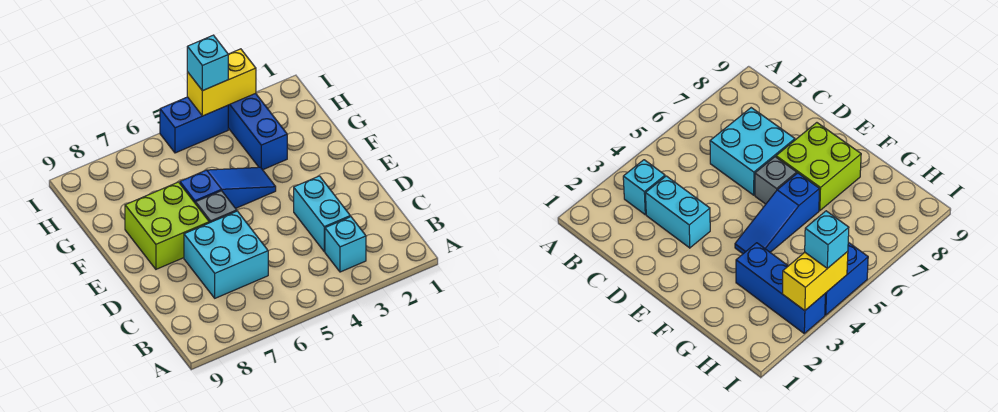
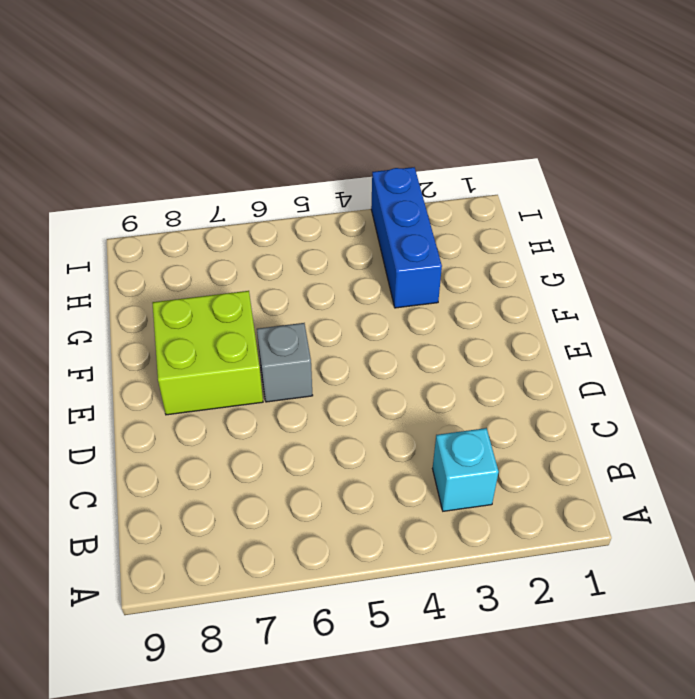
none -> cyan brick C3:D3 level 1
none -> cyan brick C6:D7 level 1

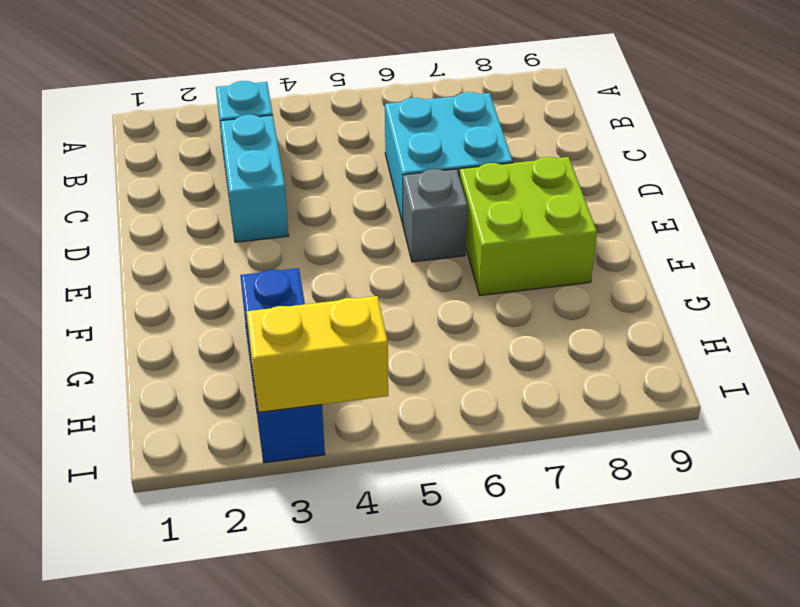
none -> blue slope F4:F6 level 1 top 6
none -> blue brick I4:I5 level 1

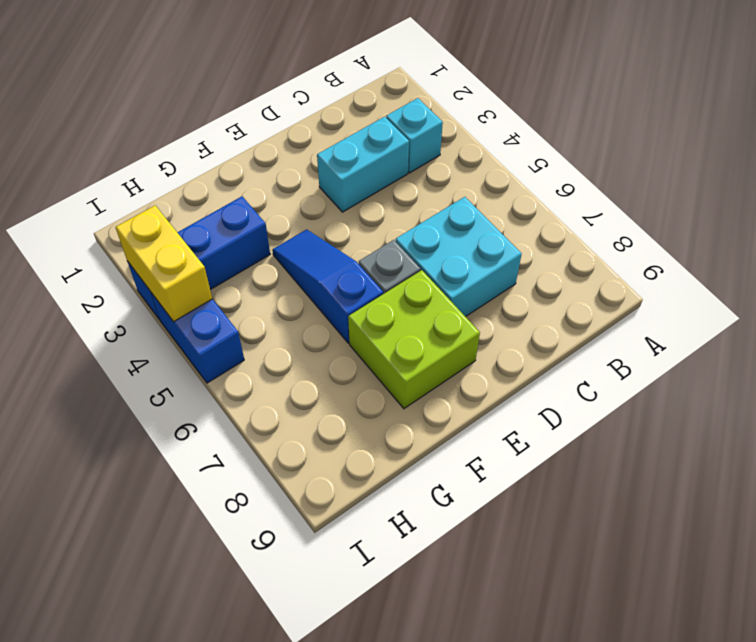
none -> cyan brick I4 level 3

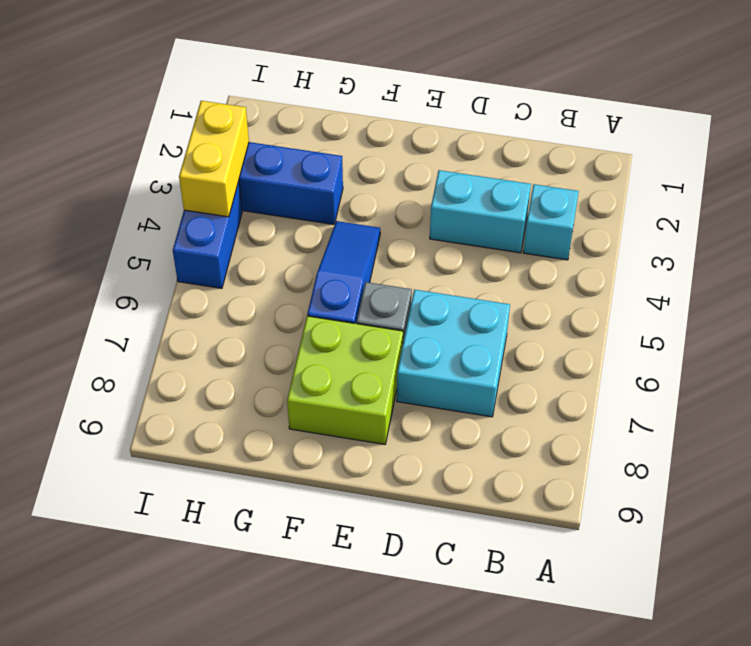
none -> cyan brick I4 level 3

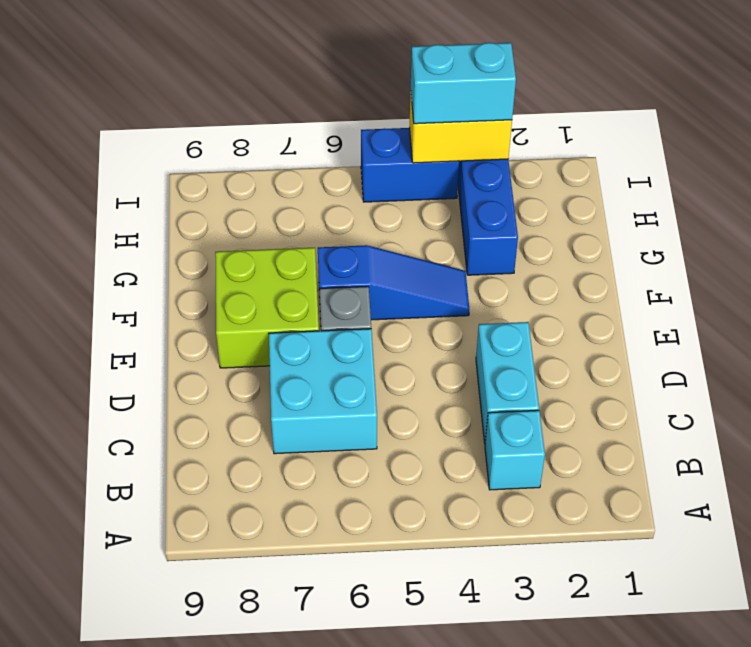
cyan brick I3:I4 level 3 -> cyan brick I4 level 3

